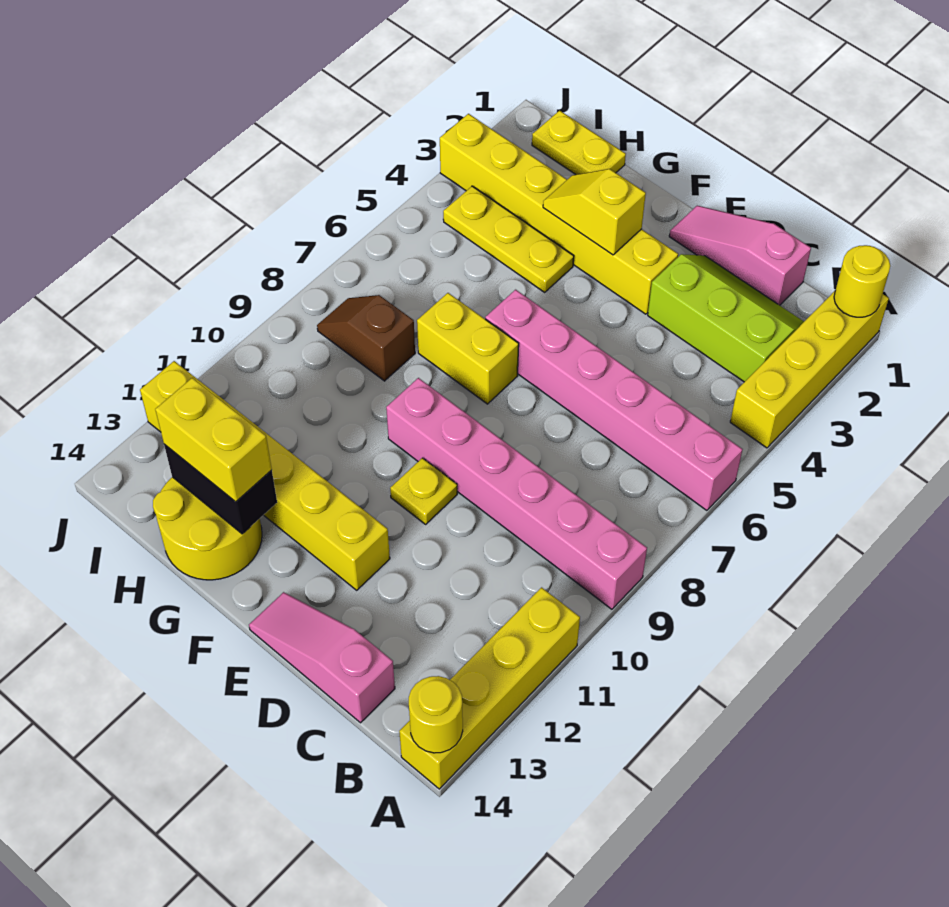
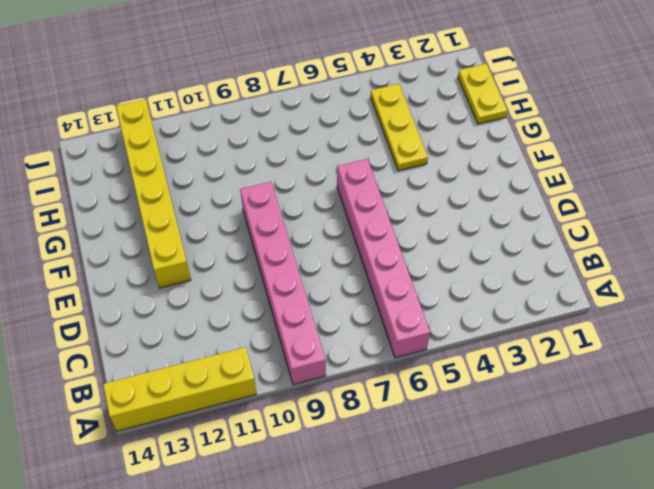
none -> yellow brick A1:A4 level 1
none -> lime slope B2:D3 level 1 top 3
none -> pink slope C1:E1 level 1 top C

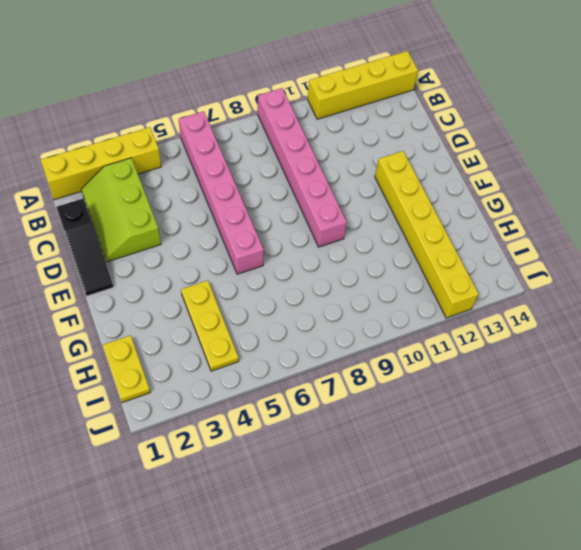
black slope C1:E1 level 1 top C -> pink slope C1:E1 level 1 top C
none -> pink slope C14:E14 level 1 top C
none -> yellow brick E3:J3 level 1
none -> yellow plate E10 level 1

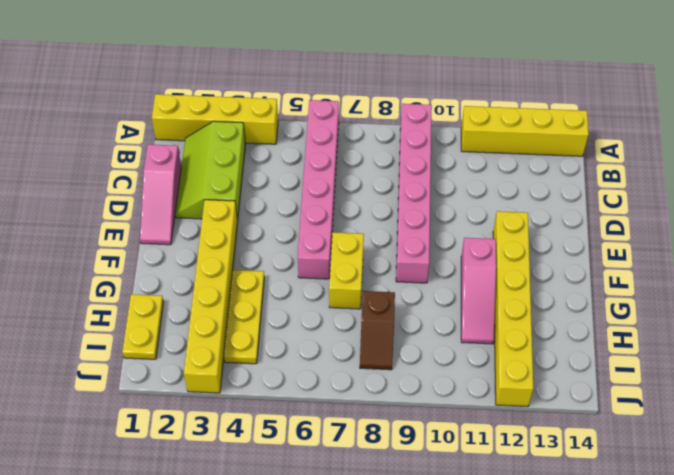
pink slope F11:H11 level 1 top F -> pink slope C14:E14 level 1 top C
none -> yellow plate E10 level 1
none -> yellow round brick G13:H14 level 1
none -> yellow round brick A1 level 2

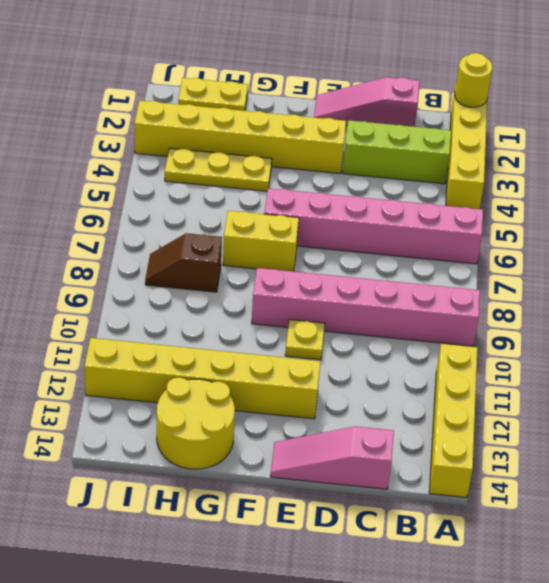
none -> yellow round brick A14 level 2
none -> yellow slope F3:G3 level 2 top F
none -> black brick G13:H13 level 2

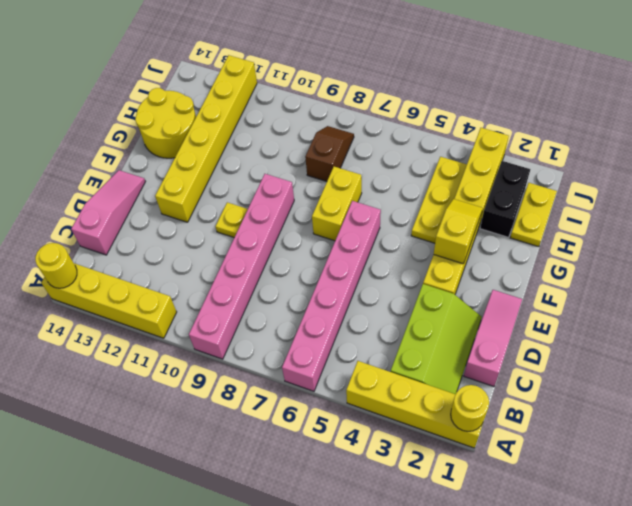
black brick H2:I2 level 1 -> black brick G13:H13 level 2
none -> yellow brick G13:H13 level 3

